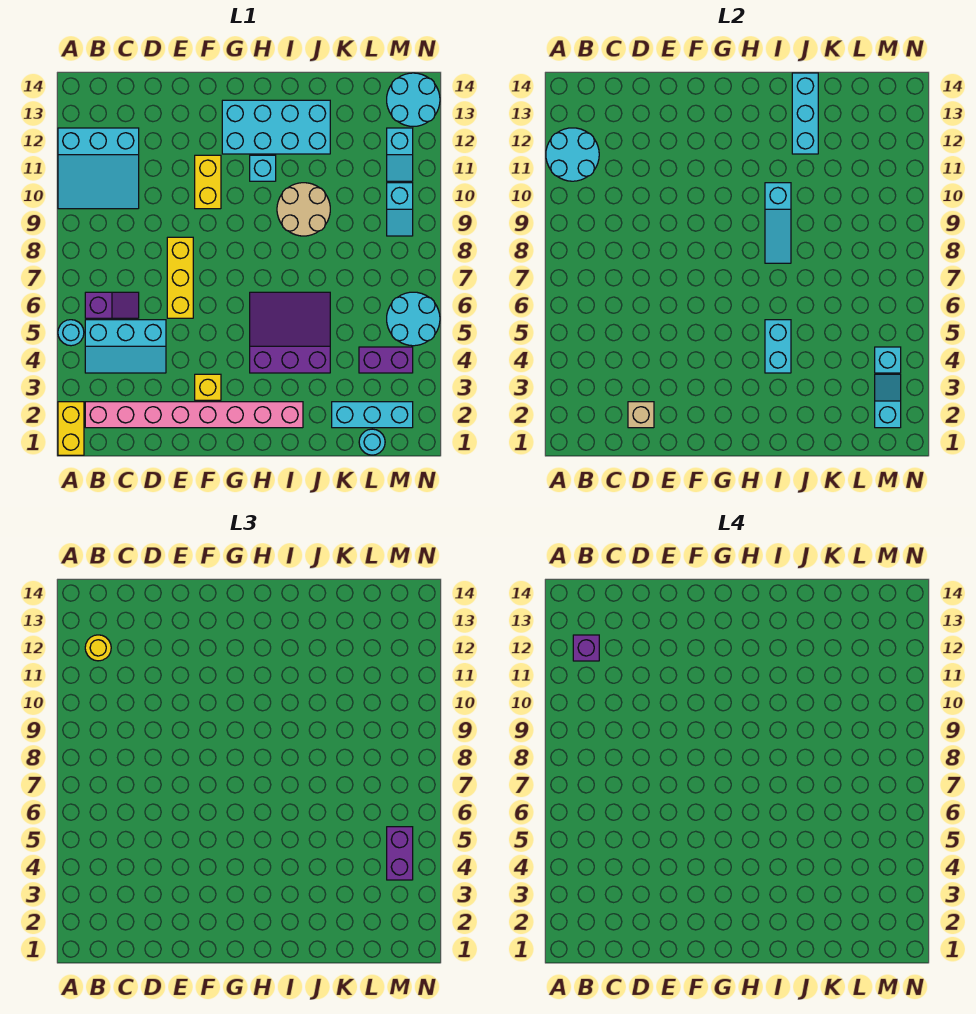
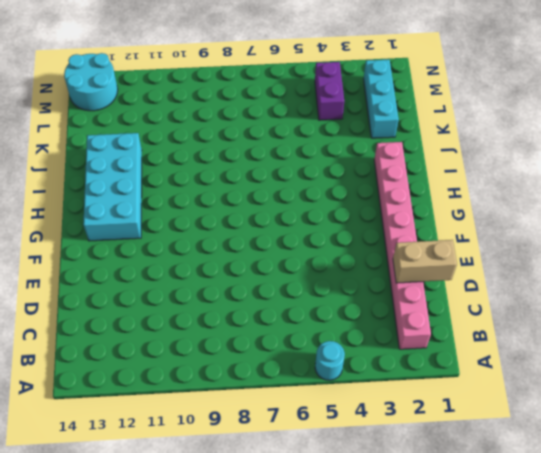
tan brick D1:D2 level 2 -> tan brick D2 level 2
none -> yellow brick A1:A2 level 1
none -> cyan slope A10:C12 level 1 top 12
none -> cyan slope B4:D5 level 1 top 5
none -> purple slope B6:C6 level 1 top B

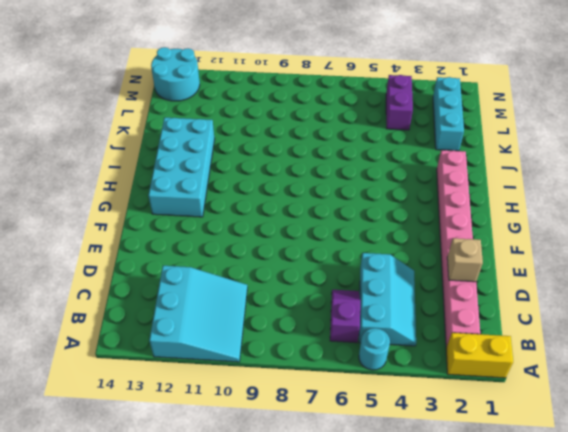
none -> yellow brick E6:E8 level 1
none -> yellow brick F3 level 1
none -> yellow brick F10:F11 level 1
none -> purple slope H4:J6 level 1 top 4

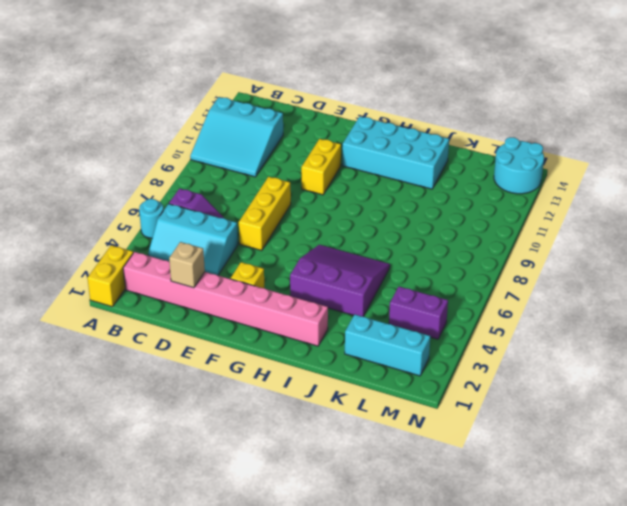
none -> cyan brick H11 level 1
none -> tan round brick I9:J10 level 1
none -> cyan round brick L1 level 1
none -> cyan round brick M5:N6 level 1

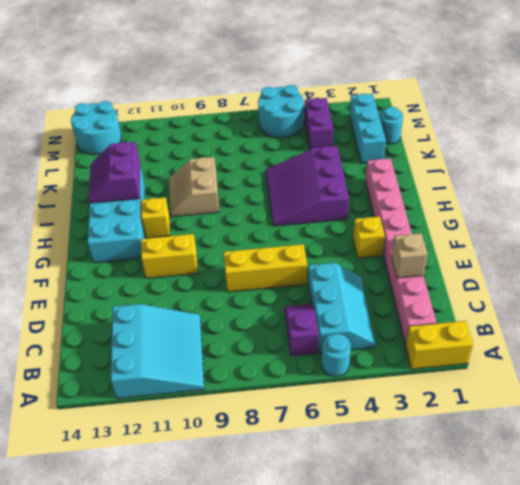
yellow brick H11 level 1 -> cyan brick H11 level 1
tan slope I9:J10 level 1 top 9 -> tan round brick I9:J10 level 1
purple slope I12:J13 level 2 top 12 -> cyan brick J12:J14 level 2
none -> cyan slope M9:M10 level 1 top 10
none -> cyan slope M11:M12 level 1 top 12
none -> cyan round brick A11:B12 level 2
none -> cyan brick I4:I5 level 2

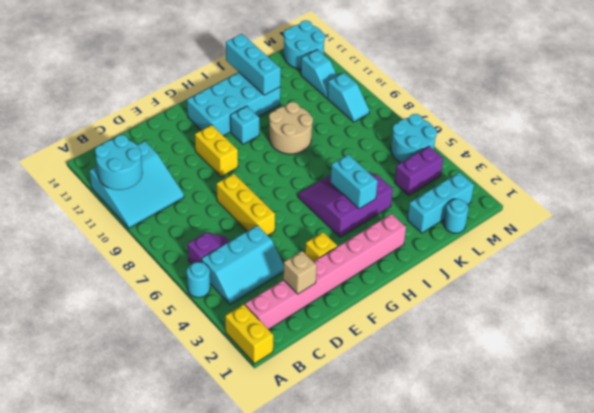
none -> cyan slope I8:I10 level 2 top 10
none -> cyan slope M2:M3 level 2 top 2
none -> cyan brick M4 level 2
none -> yellow round brick B12 level 3

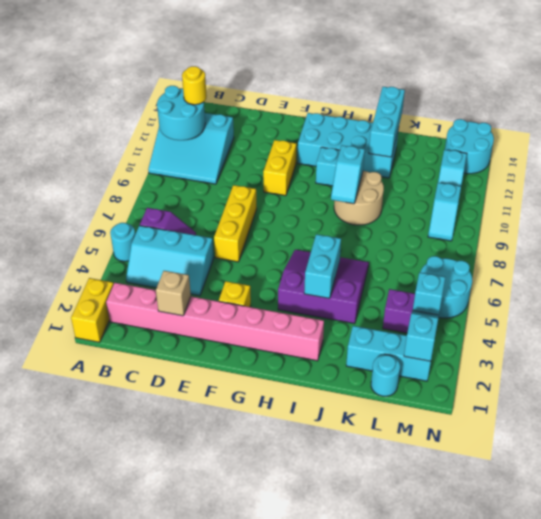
cyan slope I9:I10 level 2 top 10 -> cyan slope I8:I10 level 2 top 10
none -> purple brick M4:M5 level 3
none -> purple brick B12 level 4

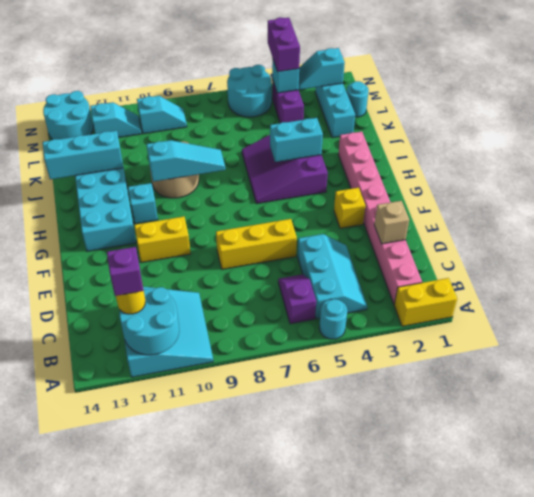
purple brick M4:N4 level 3 -> purple brick M4:M5 level 3

